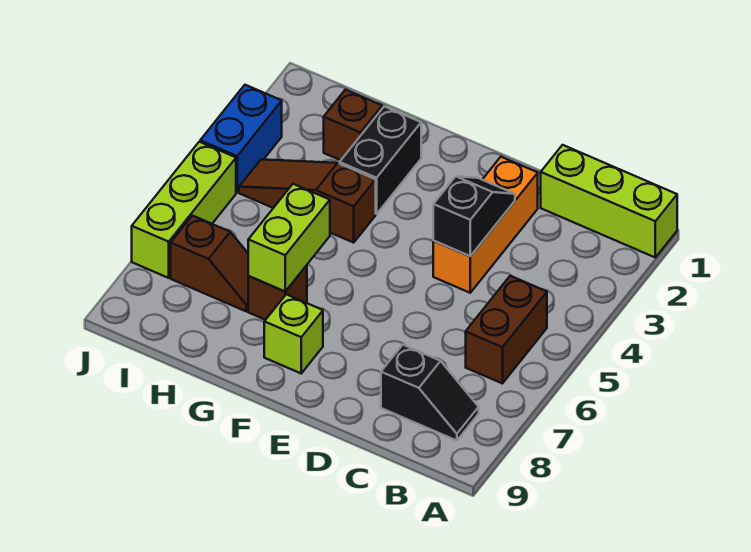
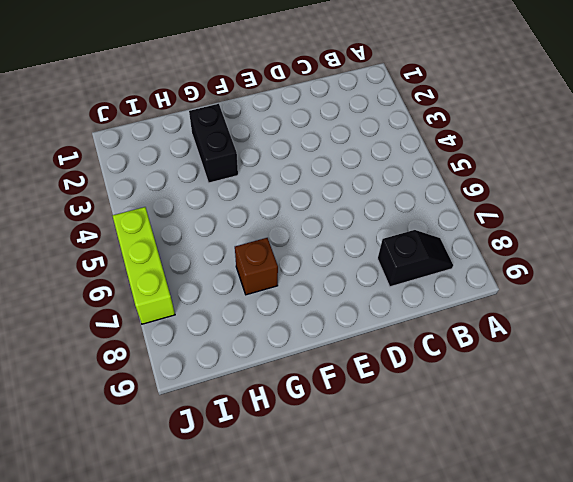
none -> lime brick A1:C1 level 1
none -> brown brick B5:B6 level 1
none -> orange brick D2:D4 level 1

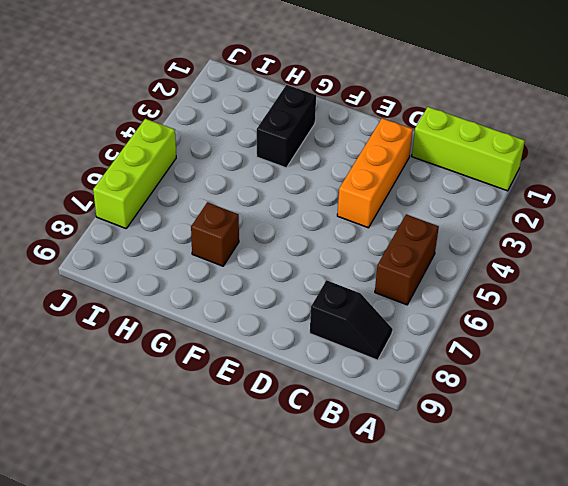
none -> lime brick F8 level 1
none -> brown slope G4:I4 level 1 top G
none -> brown brick H2 level 1

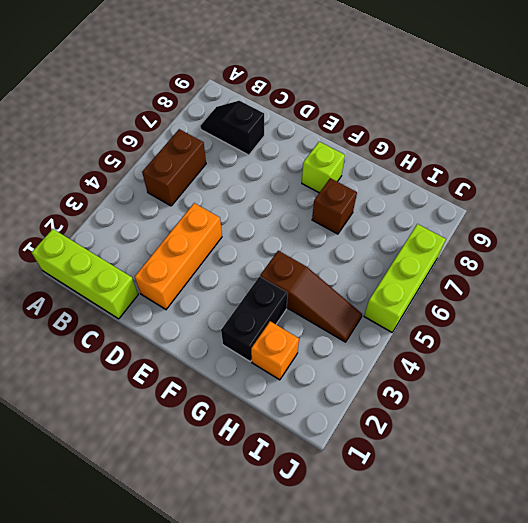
orange brick H2 level 1 -> brown brick H2 level 1
none -> brown slope H7:I7 level 1 top I
none -> blue brick J3:J4 level 1
none -> black slope D3:D4 level 2 top 4

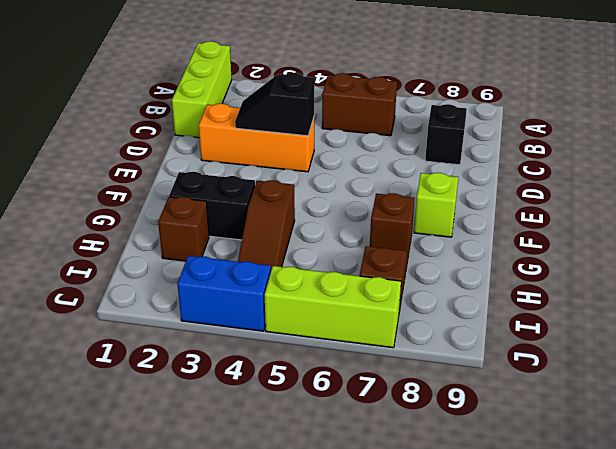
none -> lime brick G6:G7 level 2

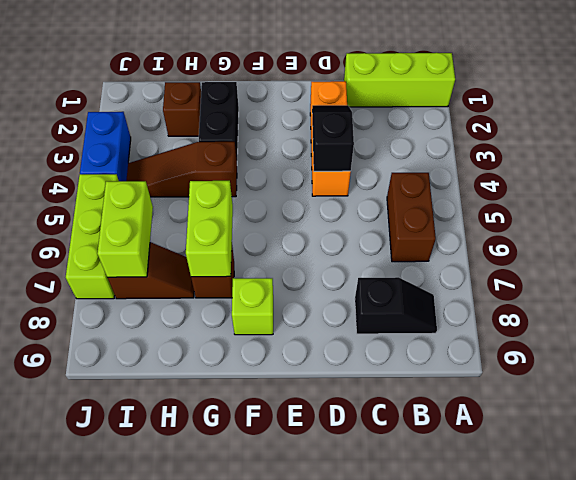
lime brick I6:I7 level 2 -> none

